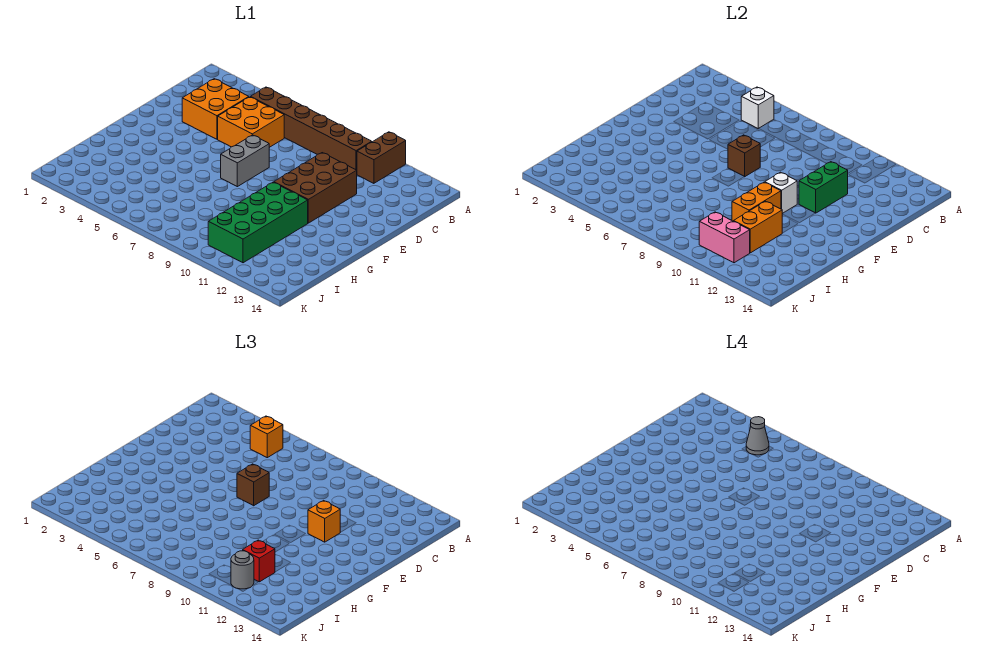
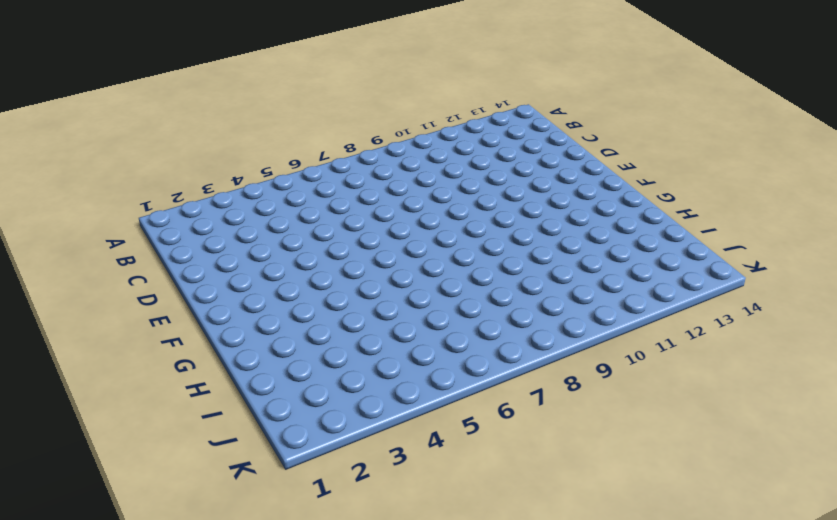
none -> brown brick A11:B11 level 1
none -> brown brick B5:B10 level 1
none -> orange brick C3:D4 level 1

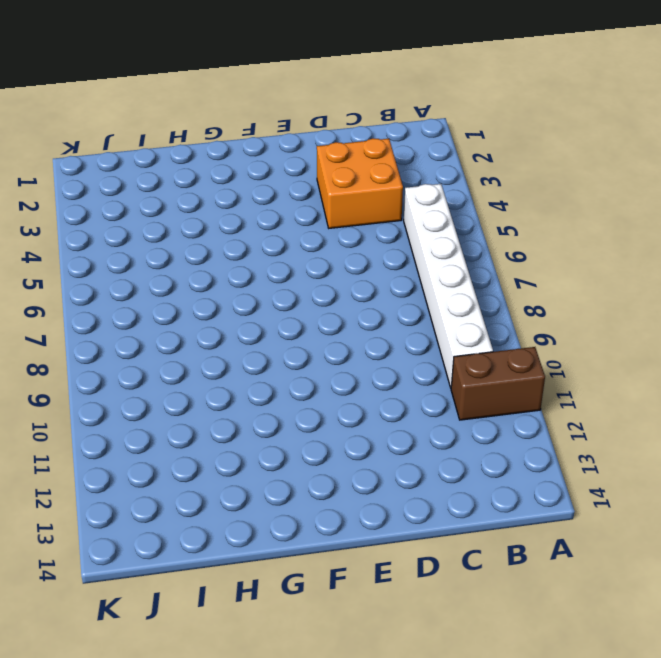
white brick B5:B10 level 1 -> brown brick B5:B10 level 1
none -> orange brick C5:D6 level 1
none -> brown brick D10:F11 level 1
none -> grey brick E7:F7 level 1

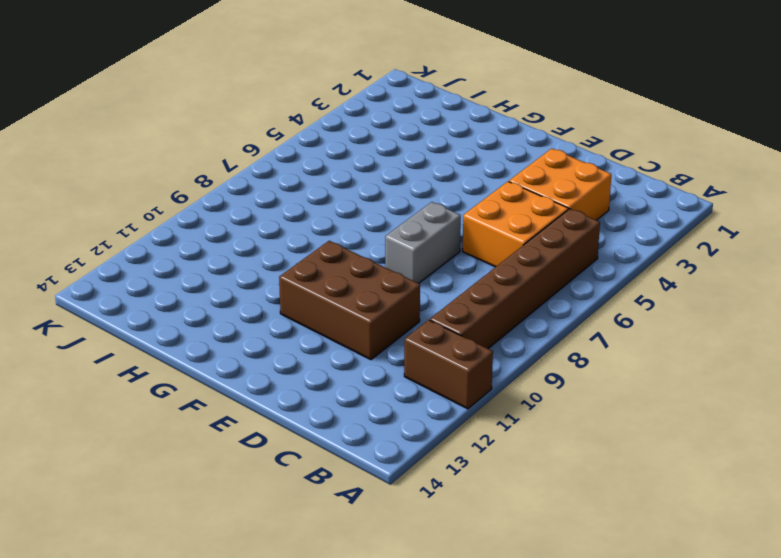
grey brick E7:E8 level 1 -> grey brick E7:F7 level 1
none -> green brick G10:J11 level 1
none -> white brick B5 level 2
none -> green brick D11:E11 level 2

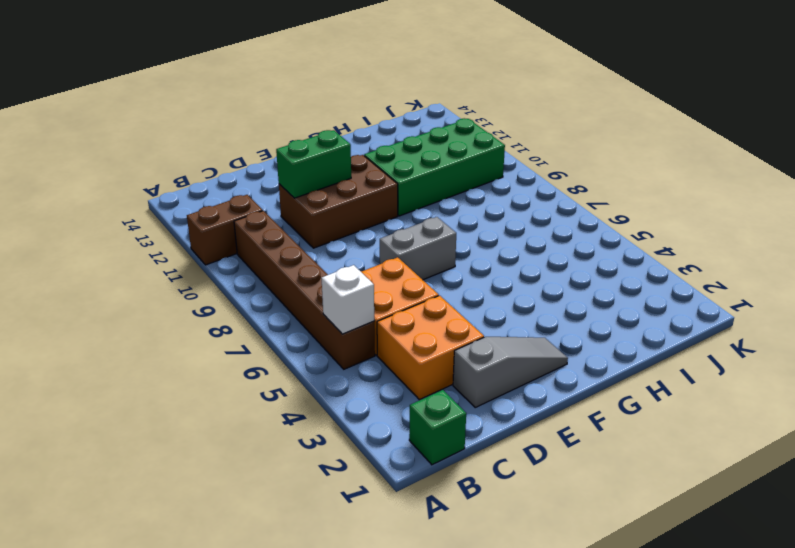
green brick B1 level 1 -> none
grey slope D2:F2 level 1 top D -> none
none -> brown brick E7 level 2
none -> white brick F10 level 2
none -> orange brick G10:H10 level 2

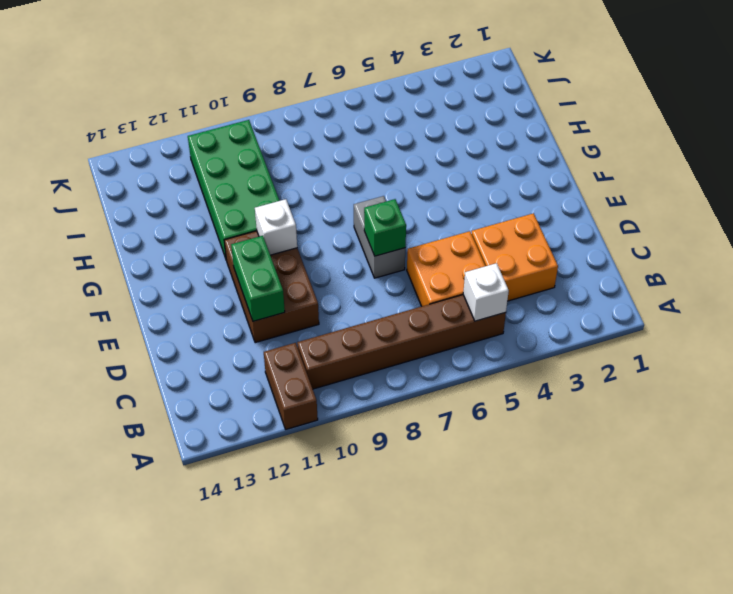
green brick E7 level 2 -> brown brick E7 level 2
none -> orange brick G10:H10 level 2
none -> orange brick H11:I11 level 2
none -> pink brick J10:J11 level 2

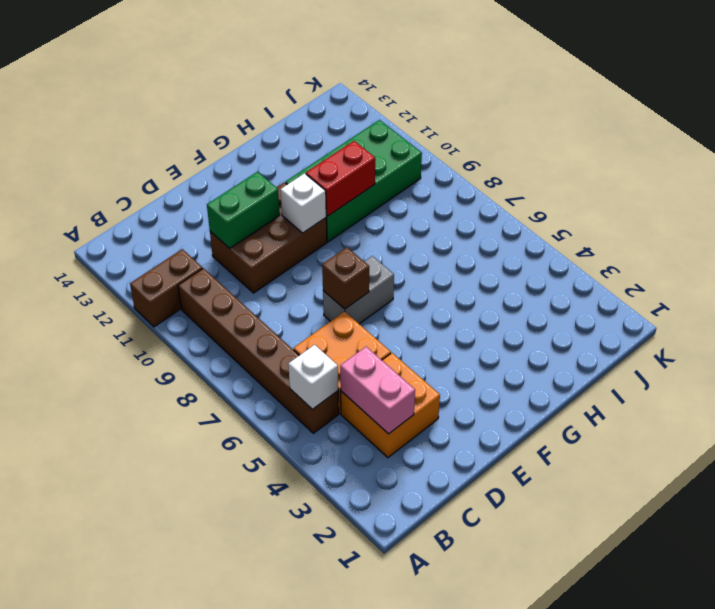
pink brick C3:C4 level 2 -> pink brick J10:J11 level 2
red brick G10:H10 level 2 -> orange brick G10:H10 level 2
none -> orange brick H11:I11 level 2
none -> orange brick B5 level 3
none -> brown brick E7 level 3

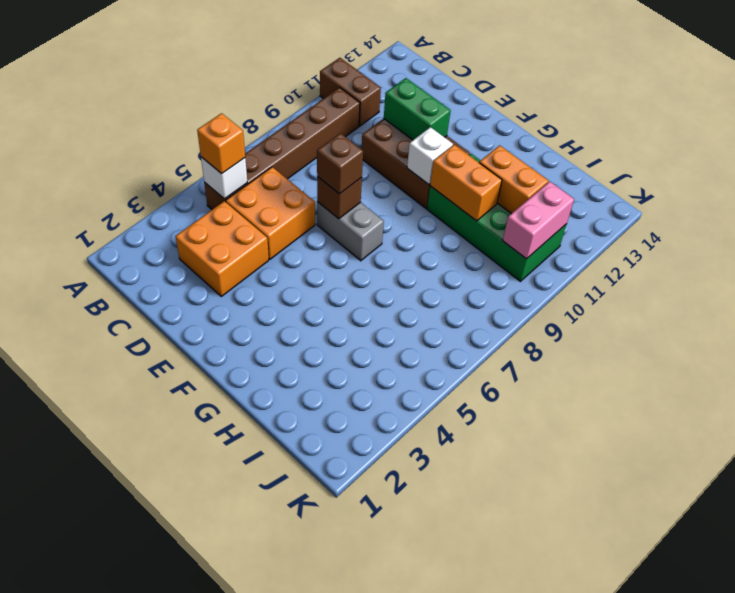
none -> orange brick E11 level 3
none -> red brick I11 level 3
none -> grey round brick J11 level 3

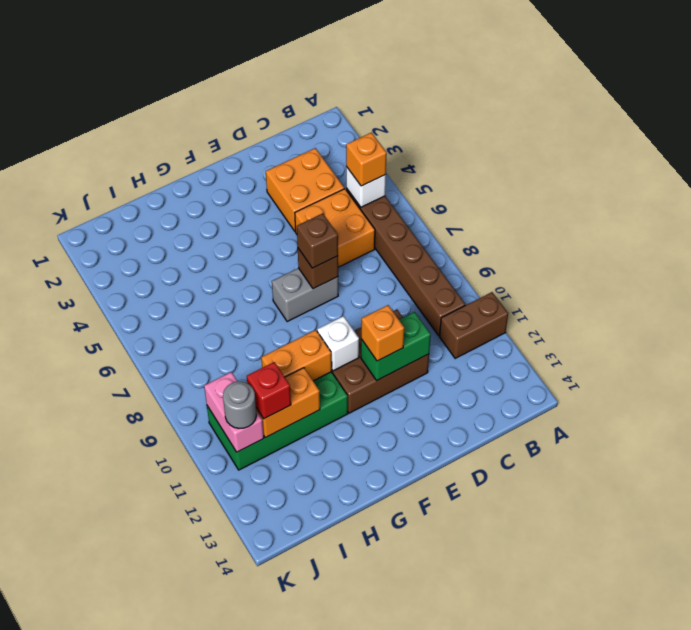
none -> grey cone B5 level 4

